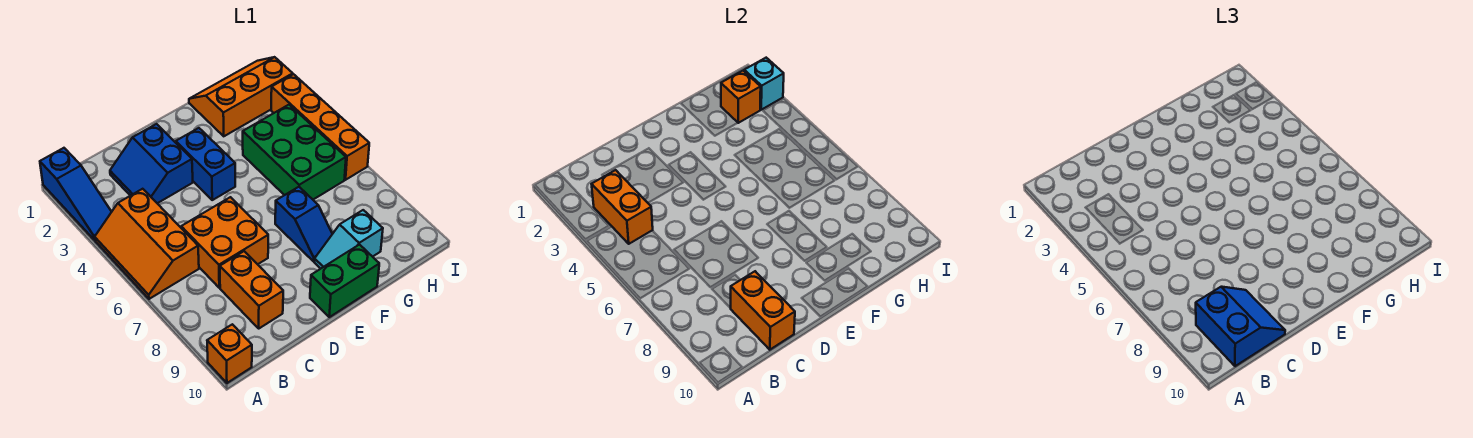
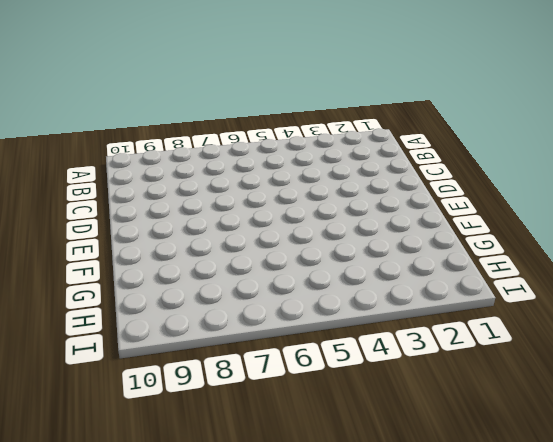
none -> blue slope A1:A3 level 1 top 1
none -> orange slope A4:B6 level 1 top B
none -> orange brick A10 level 1

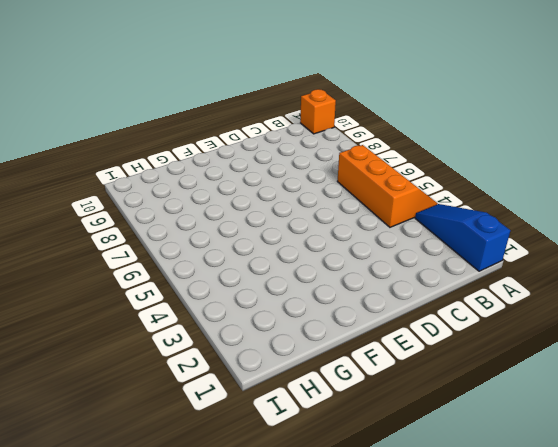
none -> blue slope C2:D3 level 1 top D
none -> orange brick C6:D7 level 1
none -> orange brick C8:C9 level 1

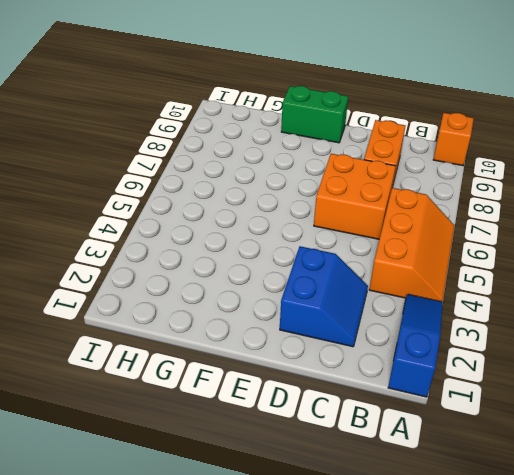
none -> blue brick E3:E4 level 1
none -> blue slope F7:F8 level 1 top 7
none -> cyan slope F9:G9 level 1 top G

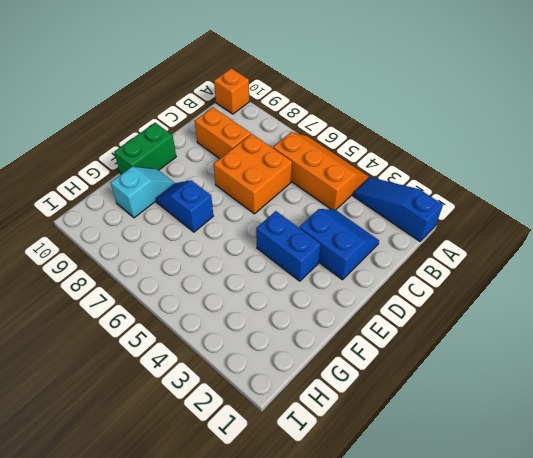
none -> orange slope G1:I2 level 1 top 2
none -> green brick G4:H6 level 1
none -> orange brick I3:I6 level 1

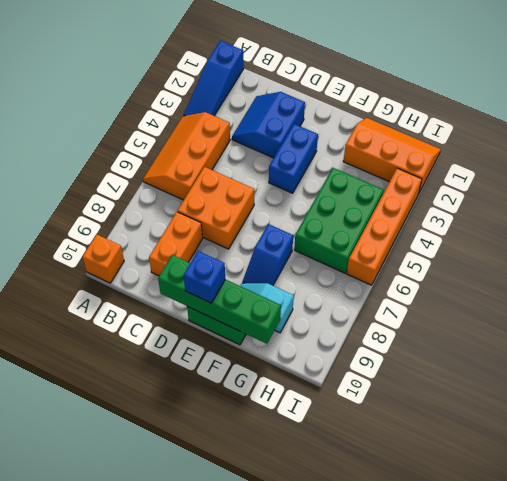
green brick D10:G10 level 2 -> none
blue brick E10 level 3 -> none
none -> orange brick B3:B4 level 2
none -> orange brick C9:C10 level 2
none -> orange brick H2 level 2

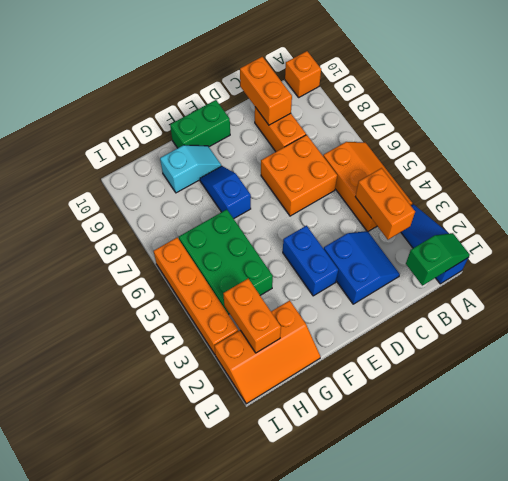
green slope A1:B1 level 2 top B -> none
orange brick H2:H3 level 2 -> orange brick H2 level 2
none -> cyan brick I2 level 2
none -> blue slope B9:C10 level 3 top B

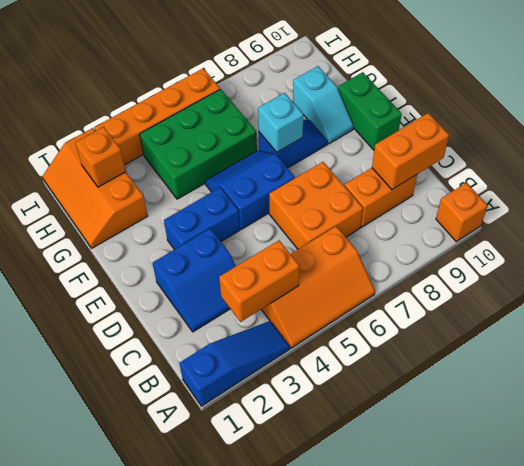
blue slope E5:F6 level 1 top E -> blue slope B9:C10 level 3 top B
cyan brick F7 level 2 -> cyan brick I2 level 2

